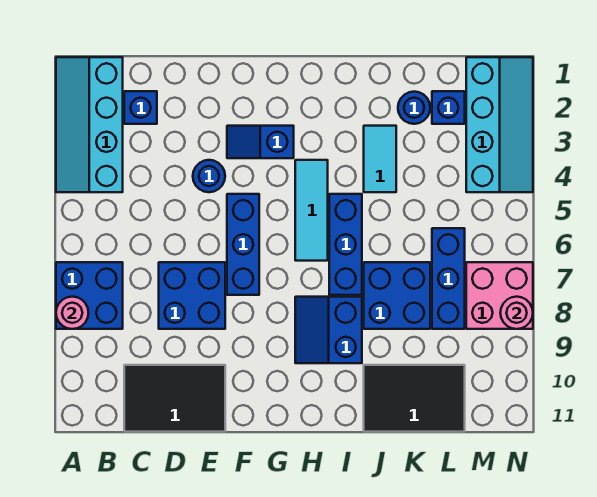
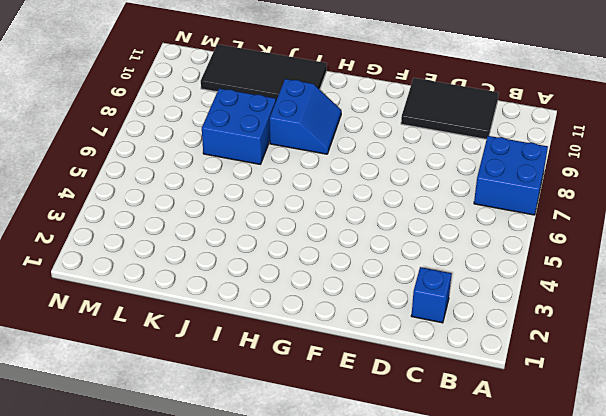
black tile I10:L11 level 1 -> black tile J10:L11 level 1
none -> cyan slope A1:B4 level 1 top B
none -> blue brick D7:E8 level 1
none -> blue round brick E4 level 1

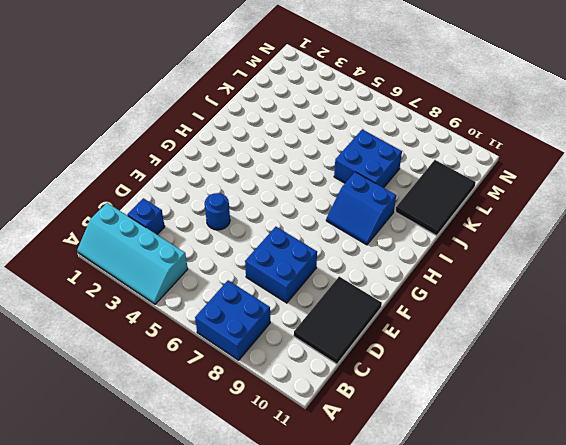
none -> blue slope F3:G3 level 1 top G
none -> blue brick F5:F7 level 1
none -> cyan tile H4:H6 level 1

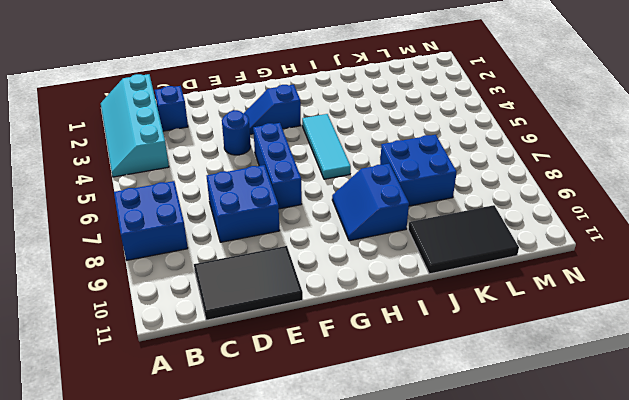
none -> blue brick I5:I7 level 1
none -> cyan tile J3:J4 level 1
none -> blue round brick K2 level 1

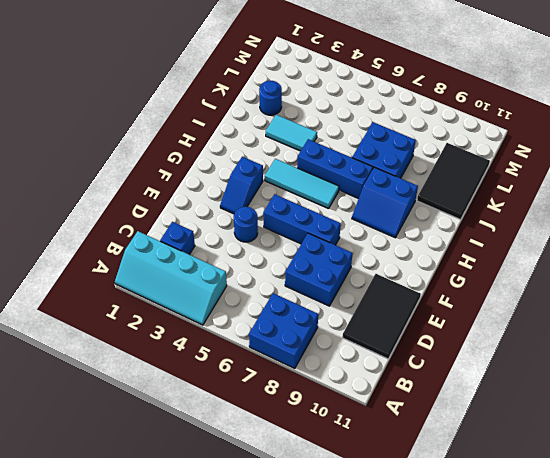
none -> blue brick L2 level 1
none -> blue brick L6:L8 level 1
none -> cyan slope M1:N4 level 1 top M

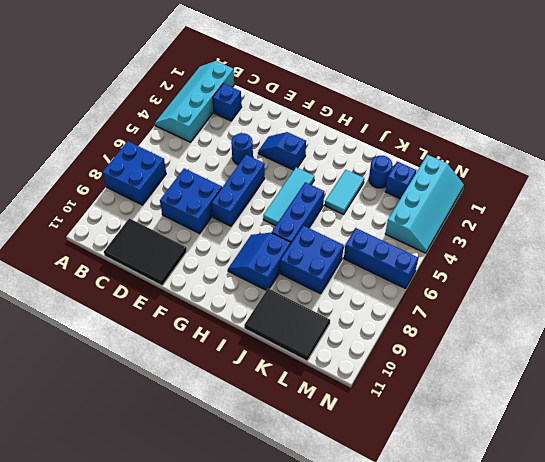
blue brick L6:N6 level 1 -> blue brick L6:L8 level 1
none -> pink brick M7:N8 level 1
none -> pink round brick A8 level 2
none -> pink round brick N8 level 2

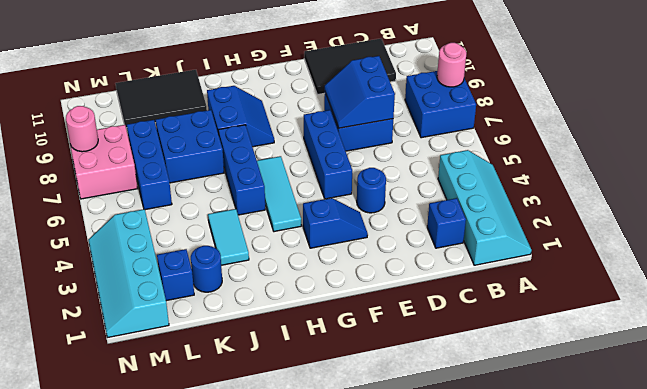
blue slope D7:E8 level 2 top D -> none

